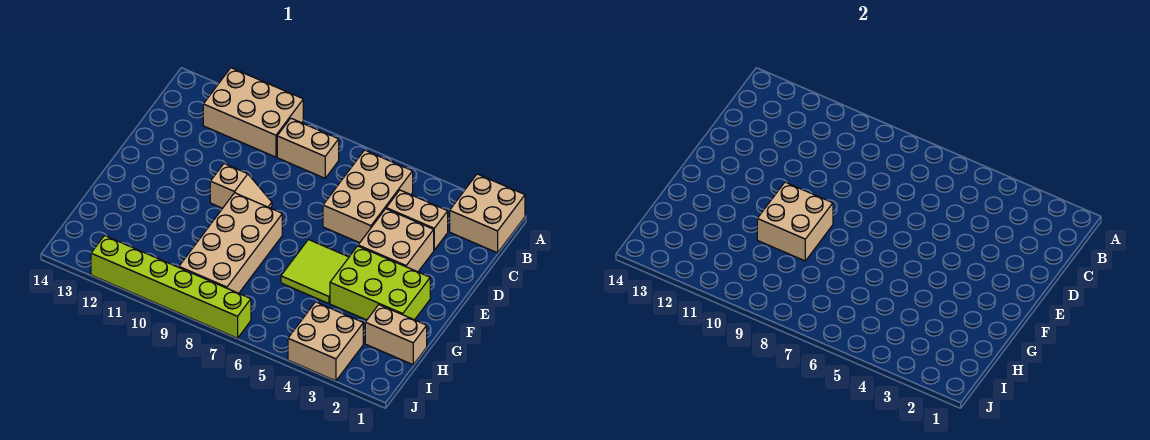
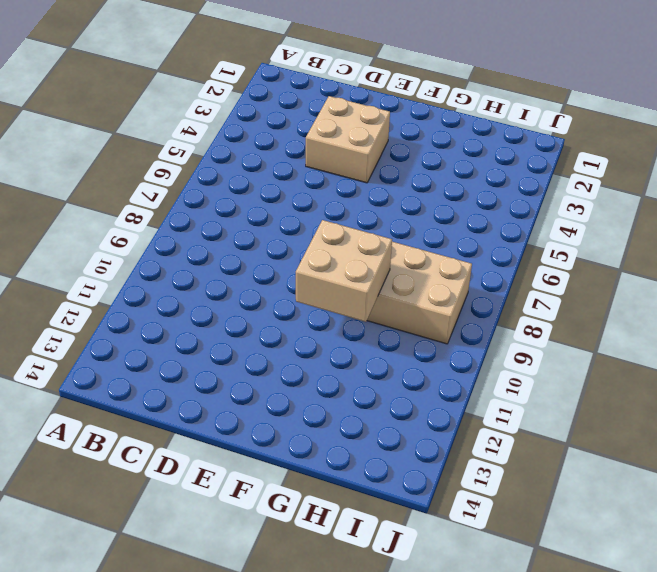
none -> tan brick A1:B2 level 1
none -> tan brick A10:B12 level 1
none -> tan brick B5:D6 level 1

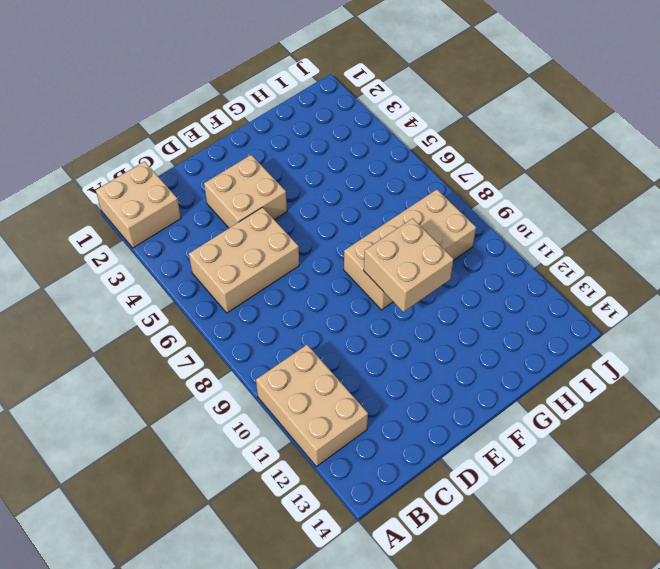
none -> tan brick B8:B9 level 1
none -> tan brick C3:C4 level 1
none -> tan slope E9:E10 level 1 top 10

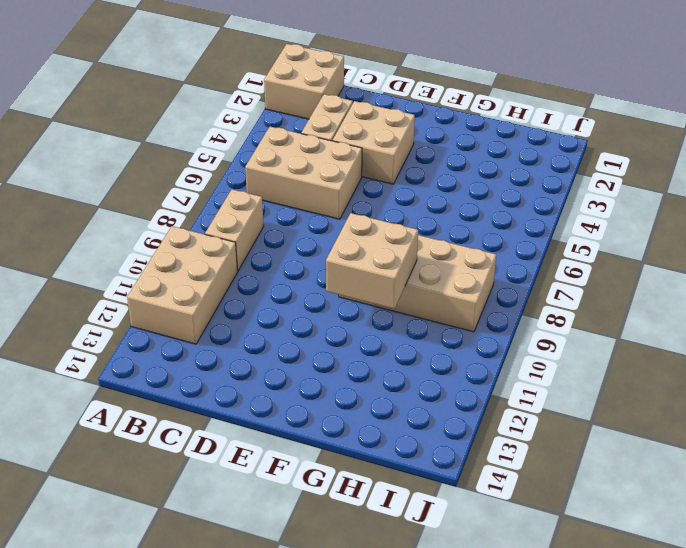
none -> tan slope E9:E10 level 1 top 10
none -> lime brick F2:G4 level 1
none -> lime tile F5:G6 level 1

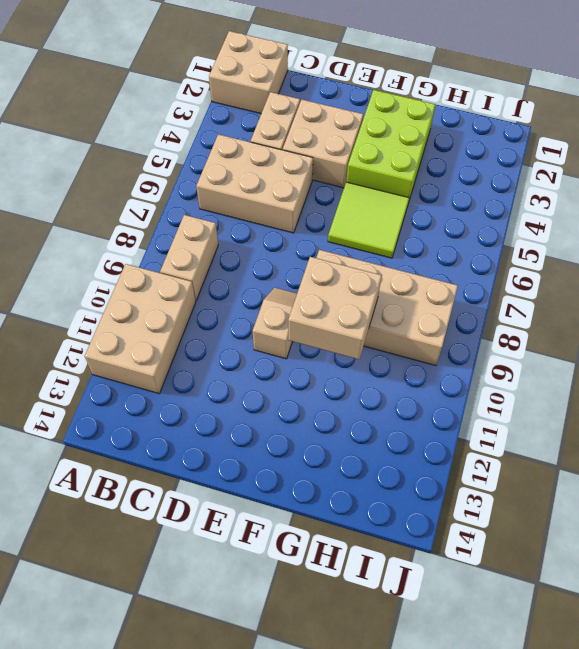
none -> tan brick H1:H2 level 1
none -> tan brick I3:J4 level 1
none -> lime brick J7:J12 level 1

